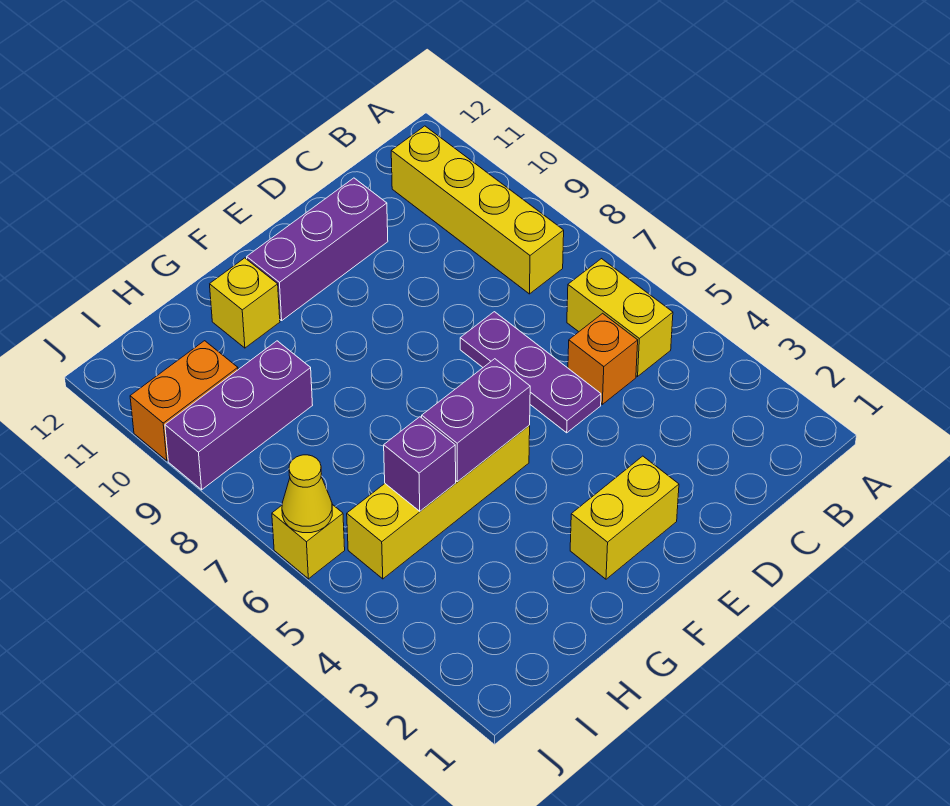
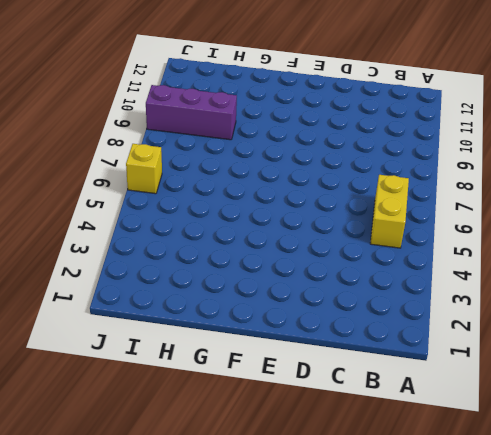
none -> yellow brick B8:B11 level 1
none -> orange brick C5 level 1
none -> purple plate D5:D7 level 1

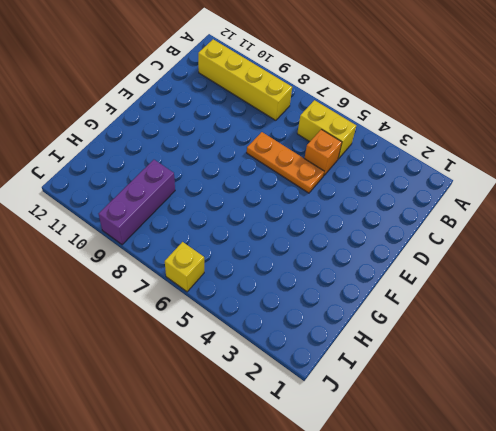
orange plate D5:D7 level 1 -> purple plate D5:D7 level 1
none -> purple brick D11:F11 level 1
none -> yellow brick E2:F2 level 1
none -> yellow brick F5:I5 level 1

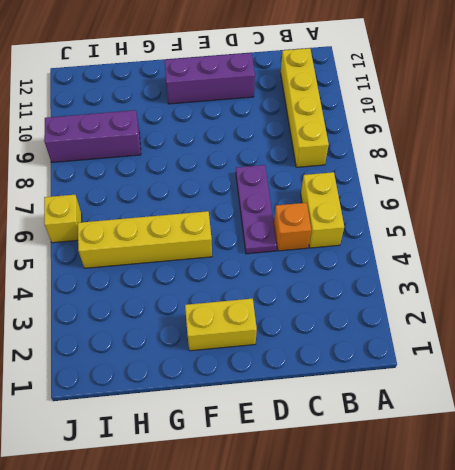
none -> yellow brick G11 level 1
none -> orange brick I10:J10 level 1
none -> purple brick F5:G5 level 2

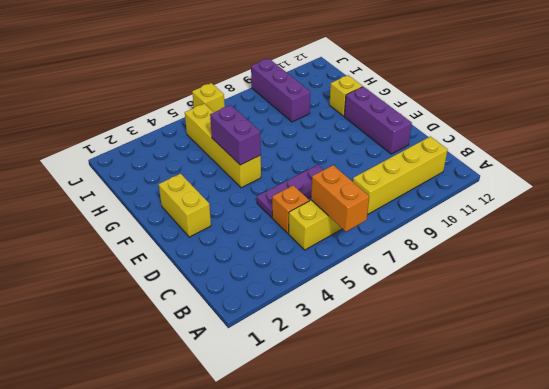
orange brick A6:B6 level 2 -> orange brick I10:J10 level 1
none -> purple brick H5 level 2
none -> yellow cone J6 level 2

